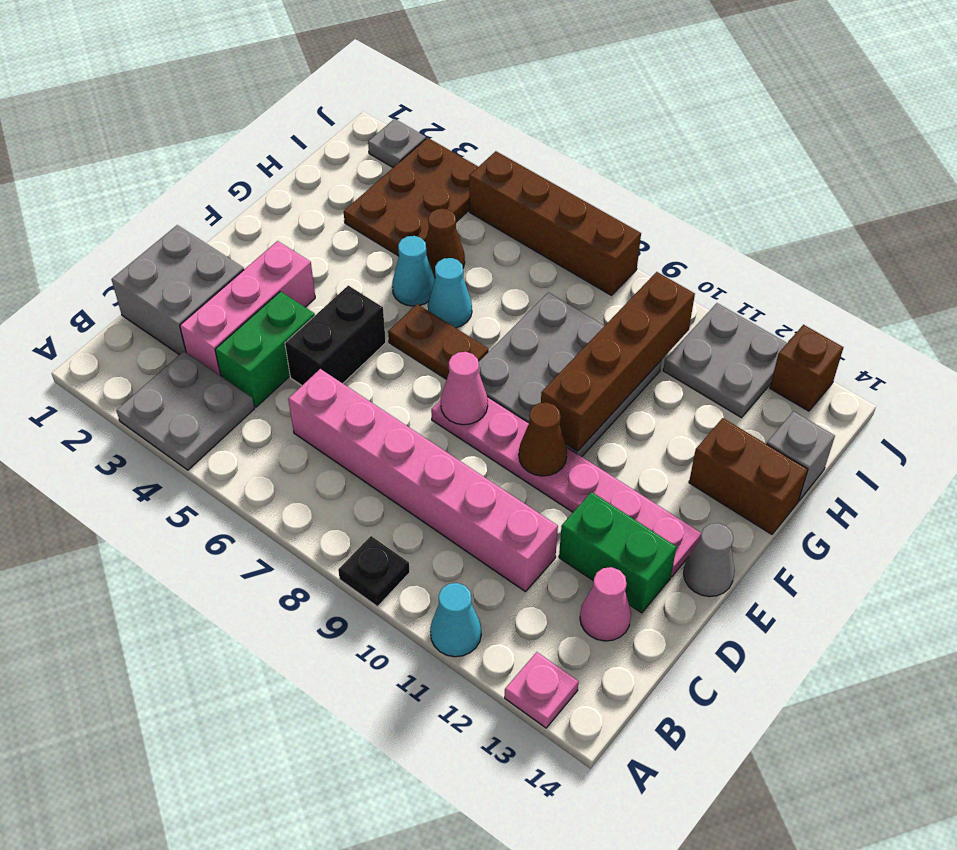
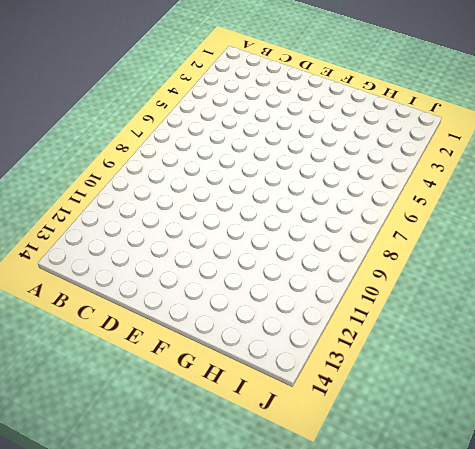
none -> grey plate A3:B4 level 1
none -> black plate A9 level 1
none -> cyan cone A11 level 1

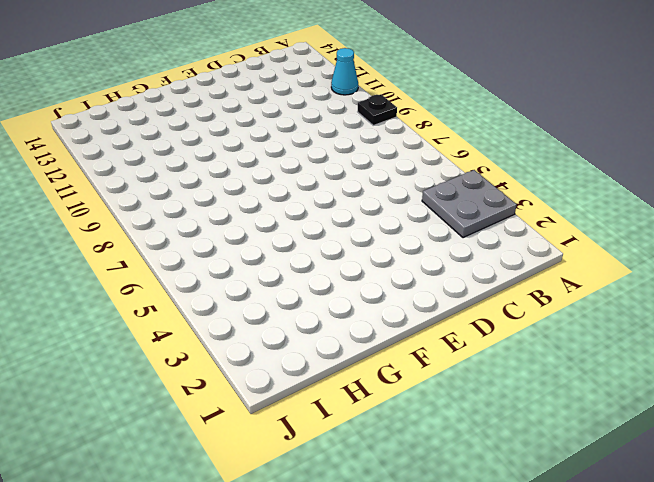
none -> pink plate A13 level 1
none -> grey brick C1:D2 level 1
none -> pink brick C3:E3 level 1

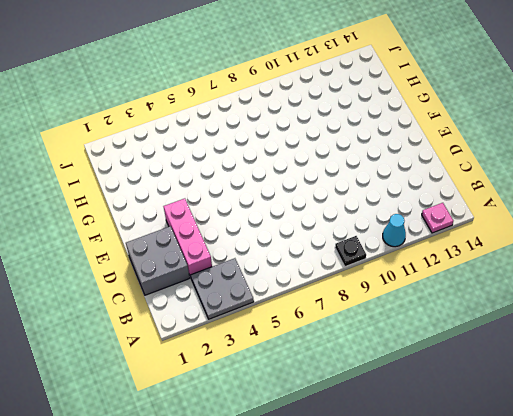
none -> green brick C4:D4 level 1
none -> pink brick C6:C11 level 1
none -> pink cone C13 level 1

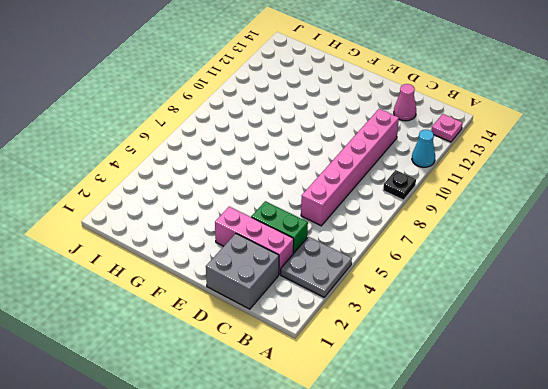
none -> black brick D5:E5 level 1
none -> green brick D12:D13 level 1
none -> pink plate E8:E13 level 1

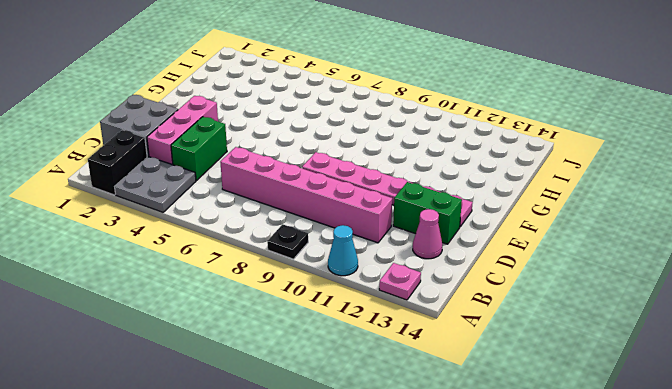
black brick A2:B2 level 1 -> black brick D5:E5 level 1
none -> grey cone E14 level 1
none -> brown plate F6:F7 level 1
none -> grey plate F8:H10 level 1

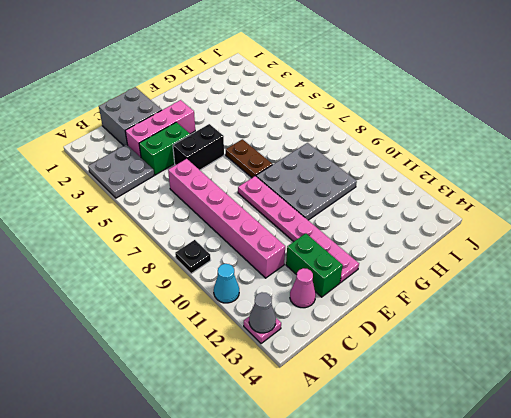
grey cone A13 level 2 -> grey cone E14 level 1
none -> cyan cone G5 level 1
none -> cyan cone G6 level 1
none -> brown brick G13:G14 level 1

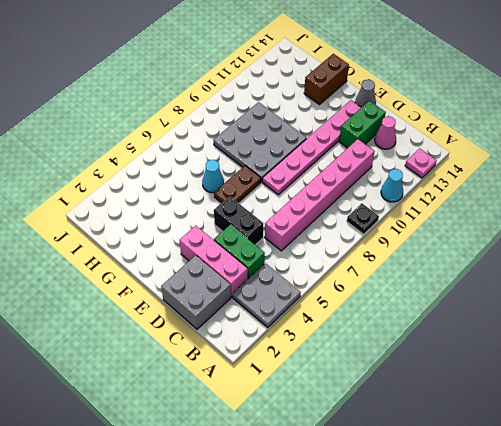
none -> cyan cone G5 level 1
none -> brown plate H3:J4 level 1
none -> brown cone H5 level 1

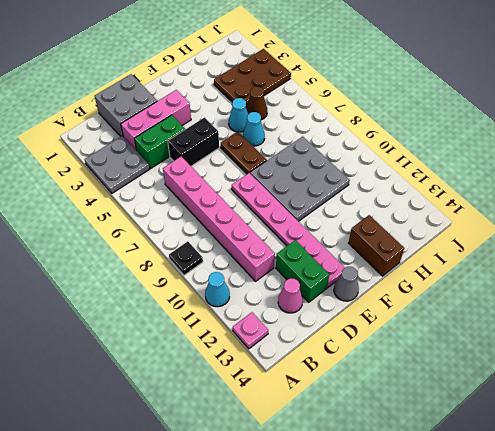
none -> grey brick H14 level 1
none -> grey plate I11:J12 level 1
none -> grey plate J2 level 1

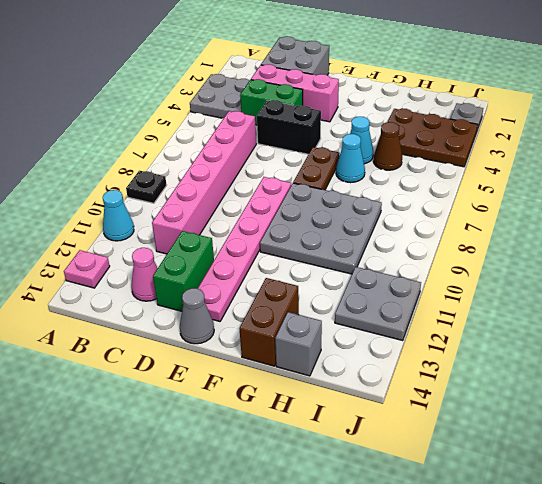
none -> brown brick J5:J8 level 1
none -> brown brick J13 level 1
none -> pink cone E8 level 2

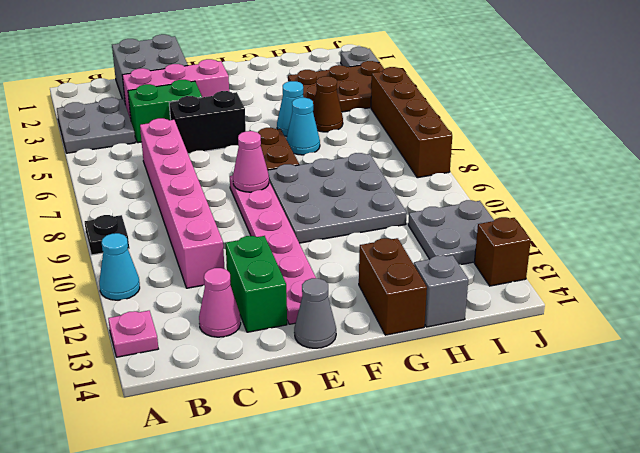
none -> brown cone E10 level 2
none -> brown brick F10:I10 level 2

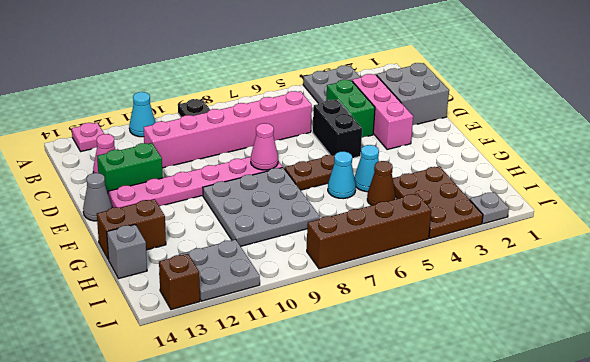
none -> brown cone E10 level 2
none -> brown brick F10:I10 level 2

